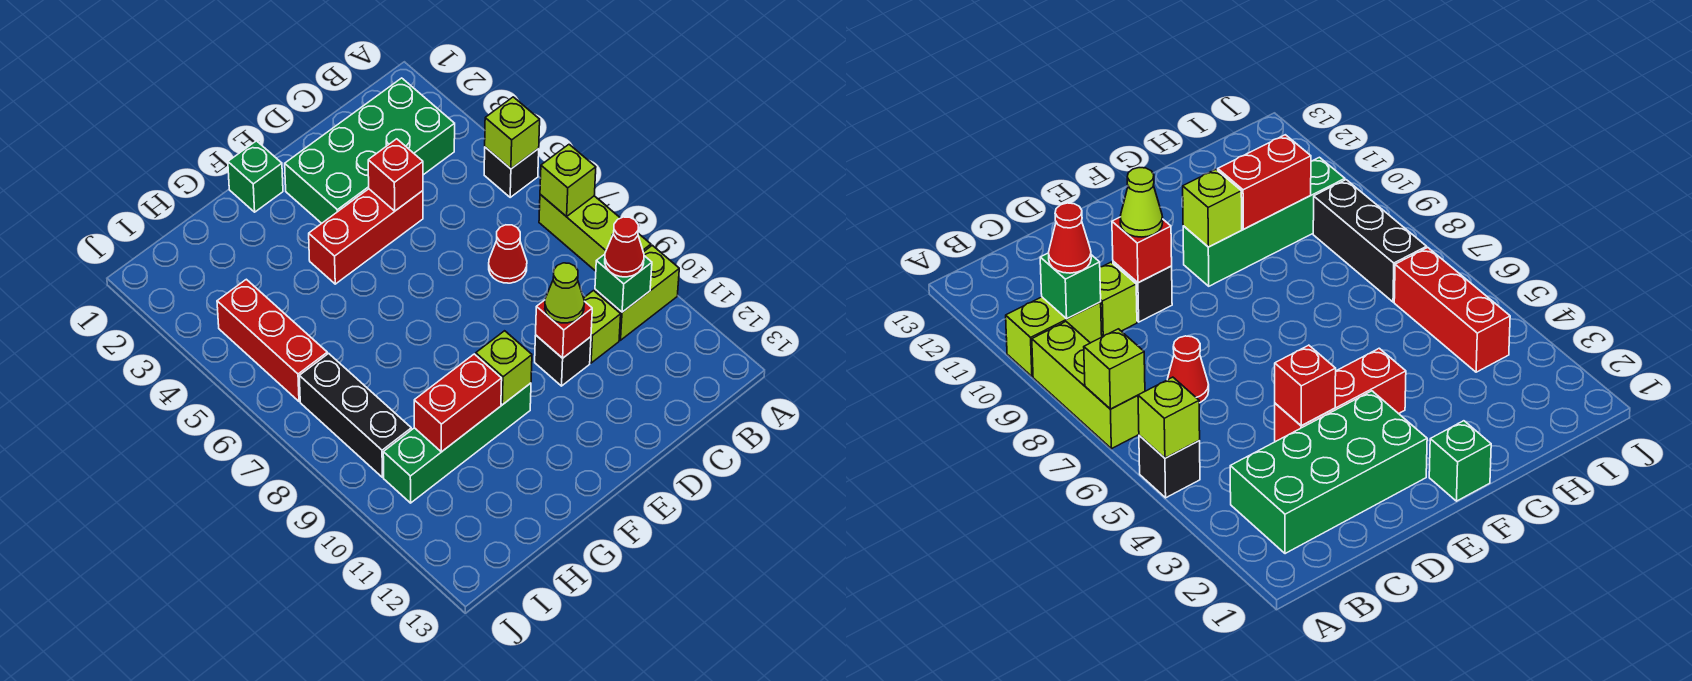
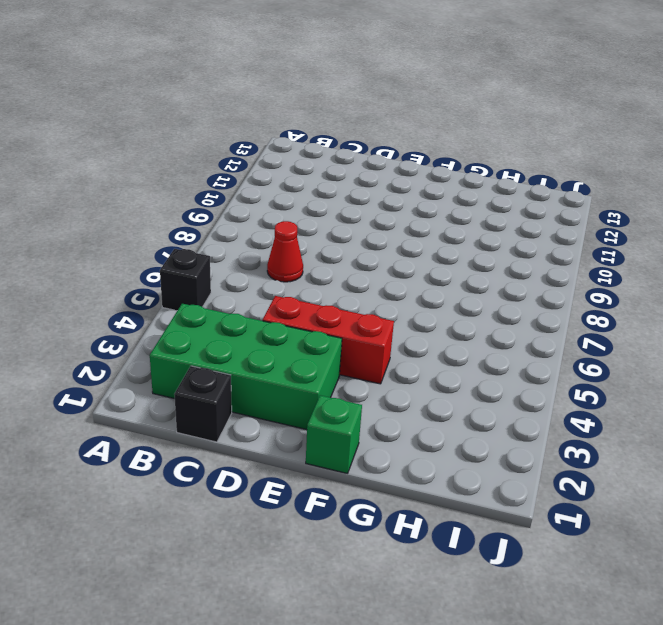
black brick C1 level 1 -> black brick D10 level 1
none -> lime brick A7:A9 level 1
none -> lime brick A10:B10 level 1
none -> lime brick C10 level 1

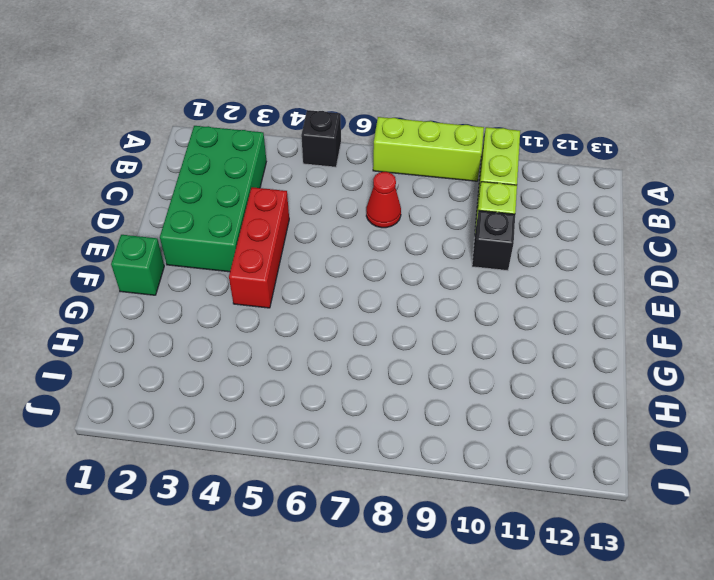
none -> green brick F10:I10 level 1
none -> red brick I4:I6 level 1
none -> black brick I7:I9 level 1

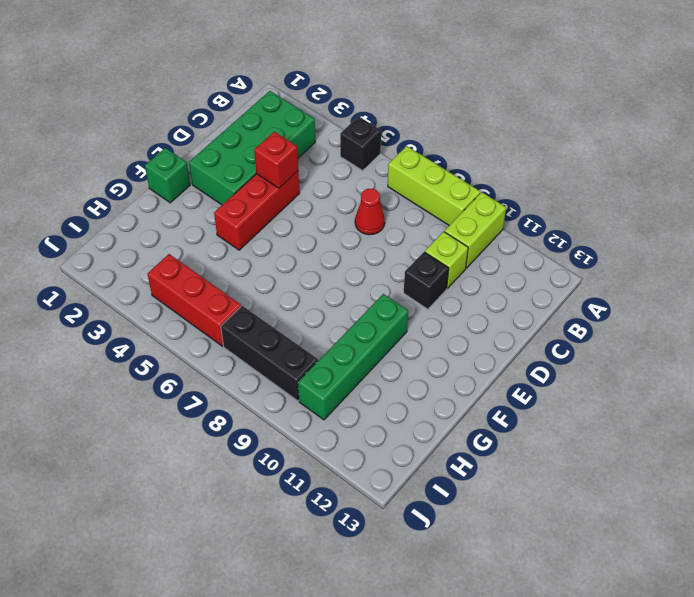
none -> lime brick A5 level 2
none -> lime brick A7 level 2
none -> green brick B10 level 2

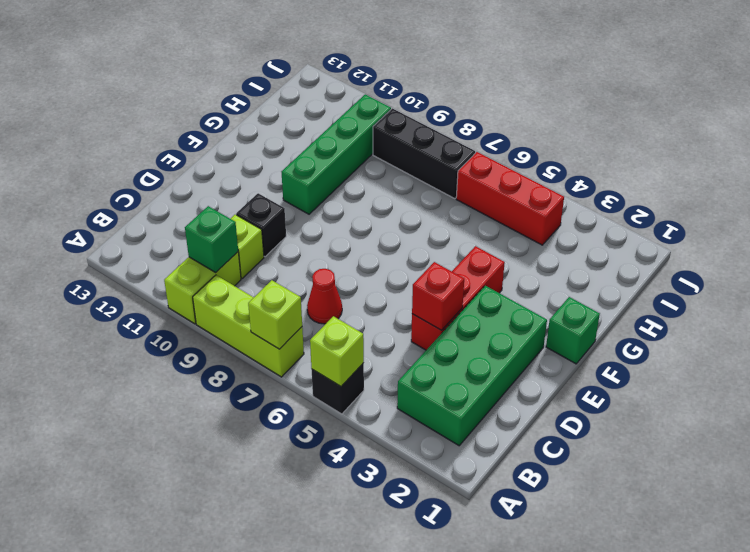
none -> red brick D10 level 2
none -> lime brick F10 level 2
none -> red brick G10:H10 level 2

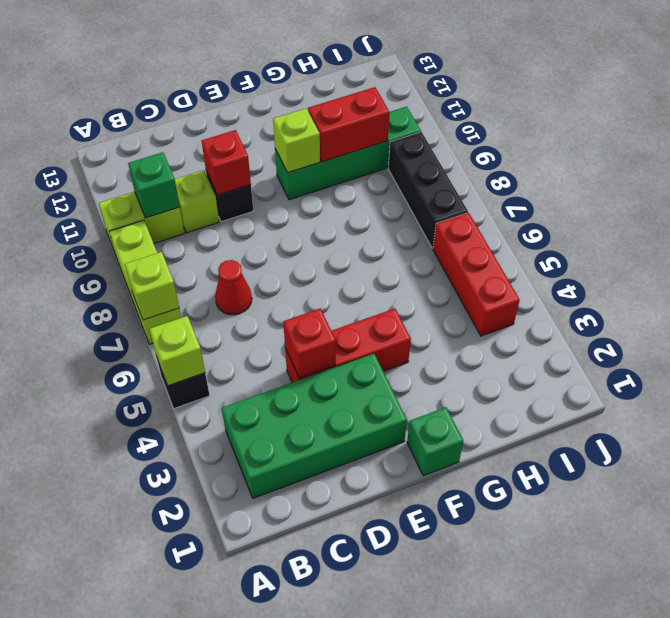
none -> red cone B10 level 3
none -> lime cone D10 level 3

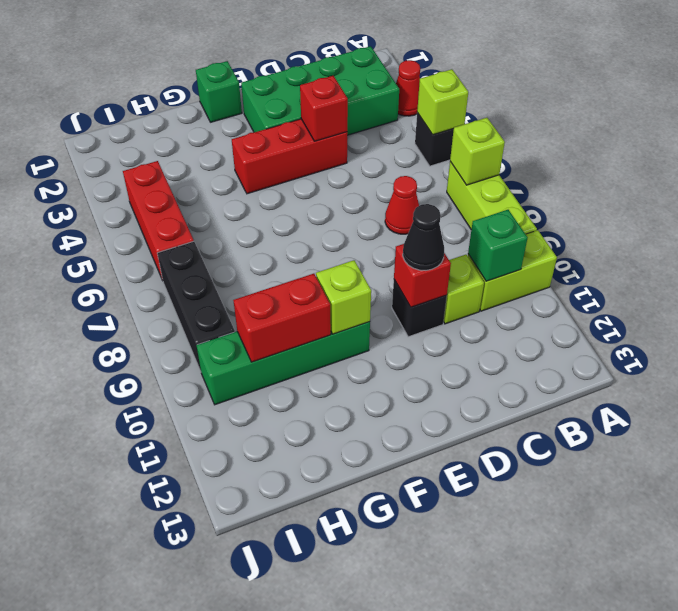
red cone A3 level 1 -> red cone B10 level 3
black cone D10 level 3 -> lime cone D10 level 3

